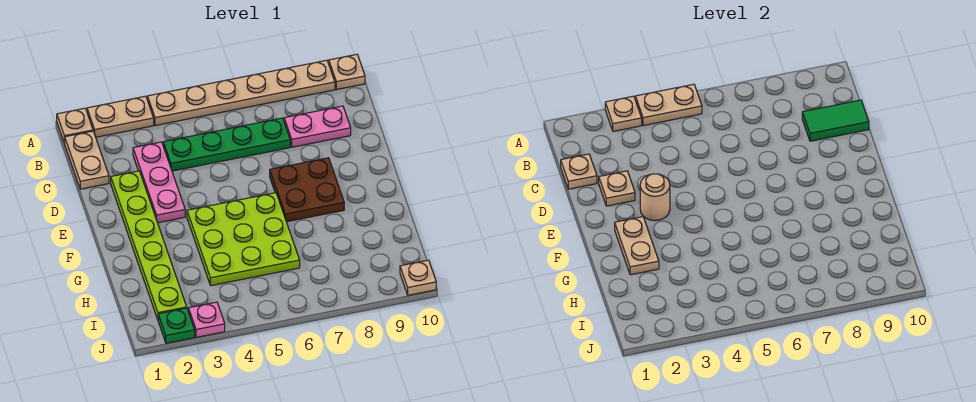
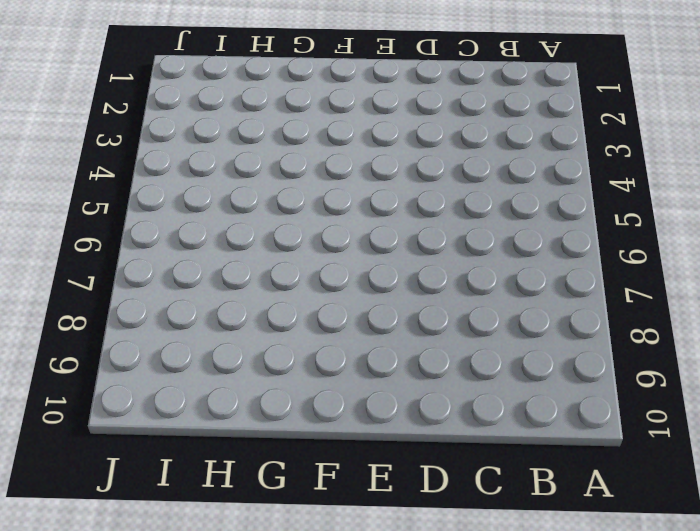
none -> tan plate A1 level 1
none -> tan plate A2:A3 level 1
none -> tan plate A4:A9 level 1

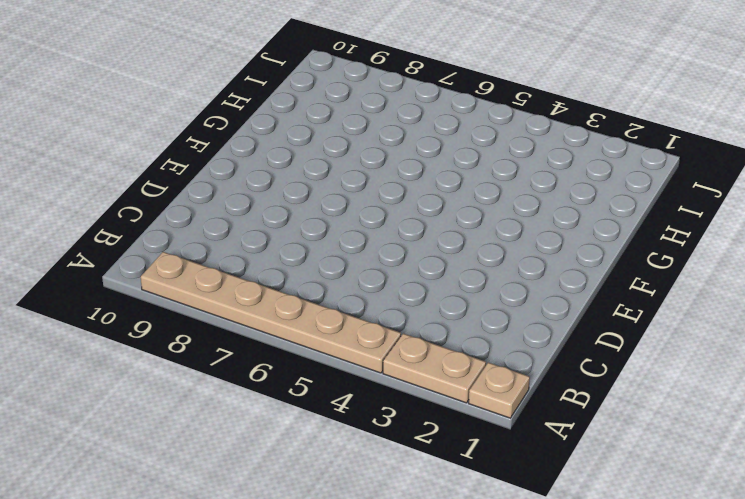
none -> tan plate A10 level 1
none -> tan plate B1:C1 level 1
none -> pink plate C3:E3 level 1

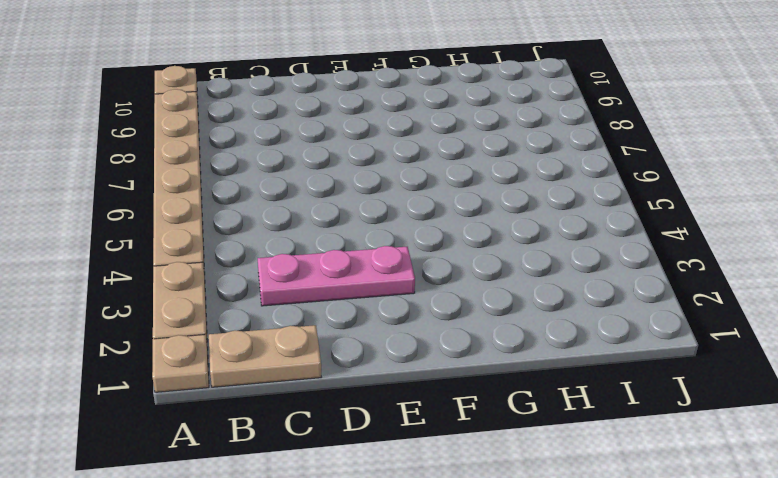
none -> green plate C4:C7 level 1
none -> pink plate C8:C9 level 1
none -> lime plate D2:I2 level 1

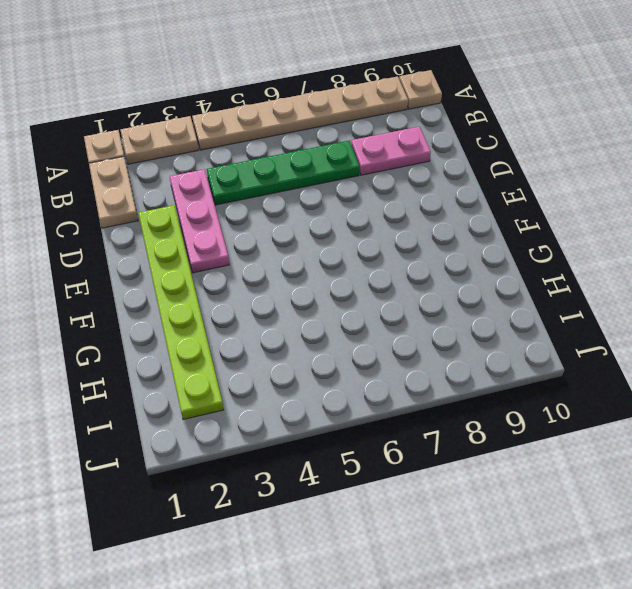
none -> brown plate E7:F8 level 1
none -> lime plate F4:H6 level 1
none -> green plate J2 level 1

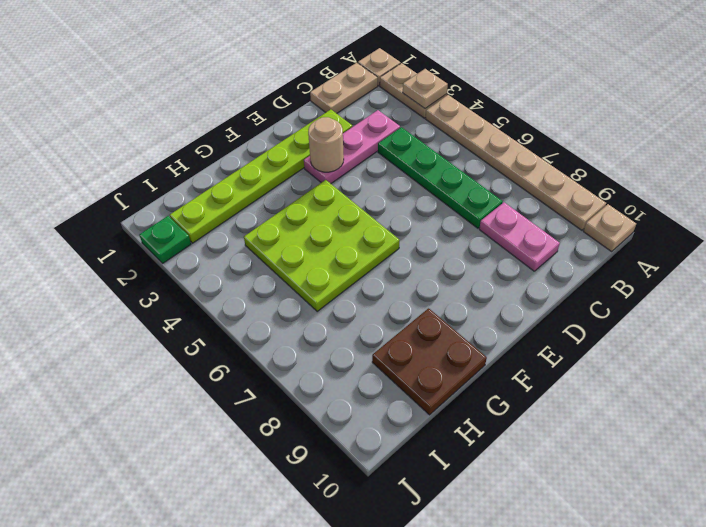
brown plate G9:H10 level 1 -> brown plate E7:F8 level 1
none -> pink plate J3 level 1
none -> tan plate J10 level 1
none -> tan plate A4:A5 level 2

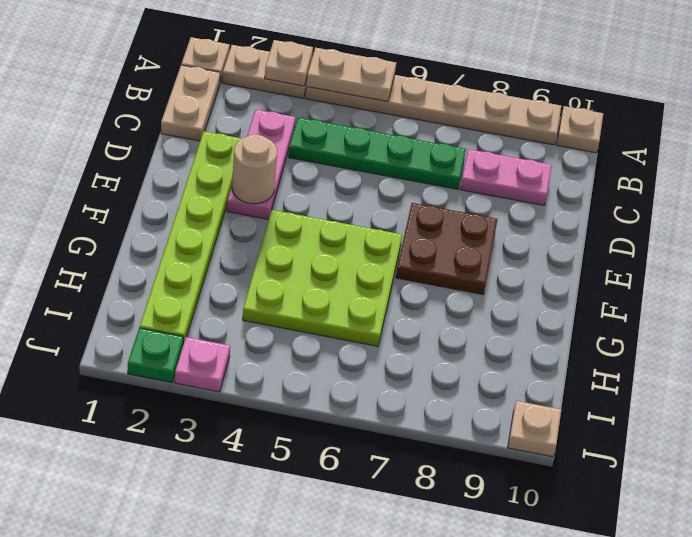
none -> tan plate C1 level 2
none -> green tile C9:C10 level 2
none -> tan plate D2 level 2

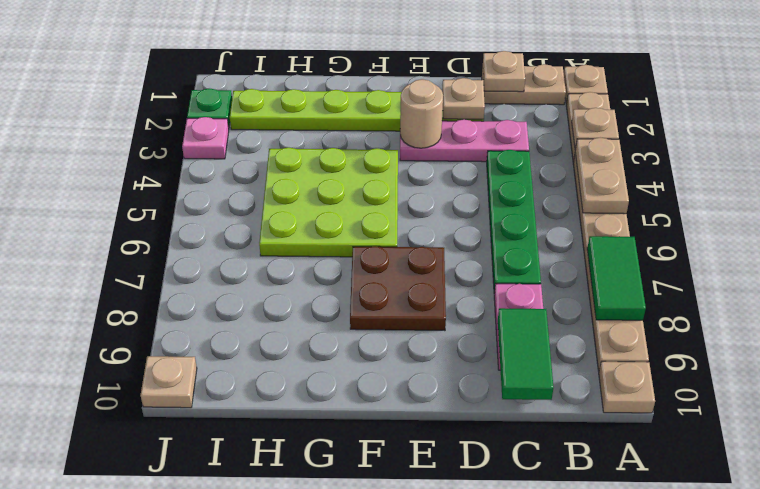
green tile A7:A8 level 2 -> none
none -> tan plate F2:G2 level 2

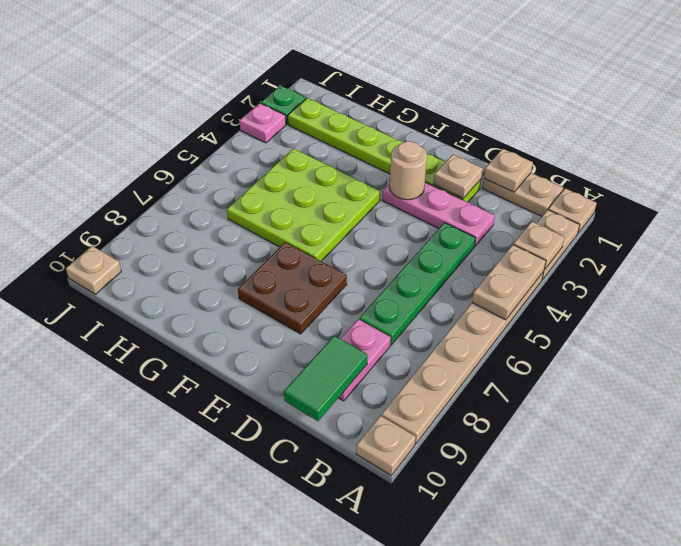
none -> tan plate F2:G2 level 2

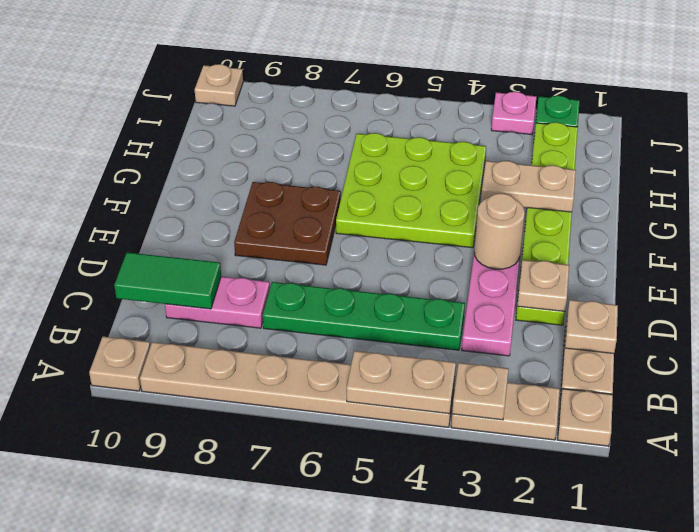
tan plate G2:G3 level 2 -> tan plate F2:G2 level 2

